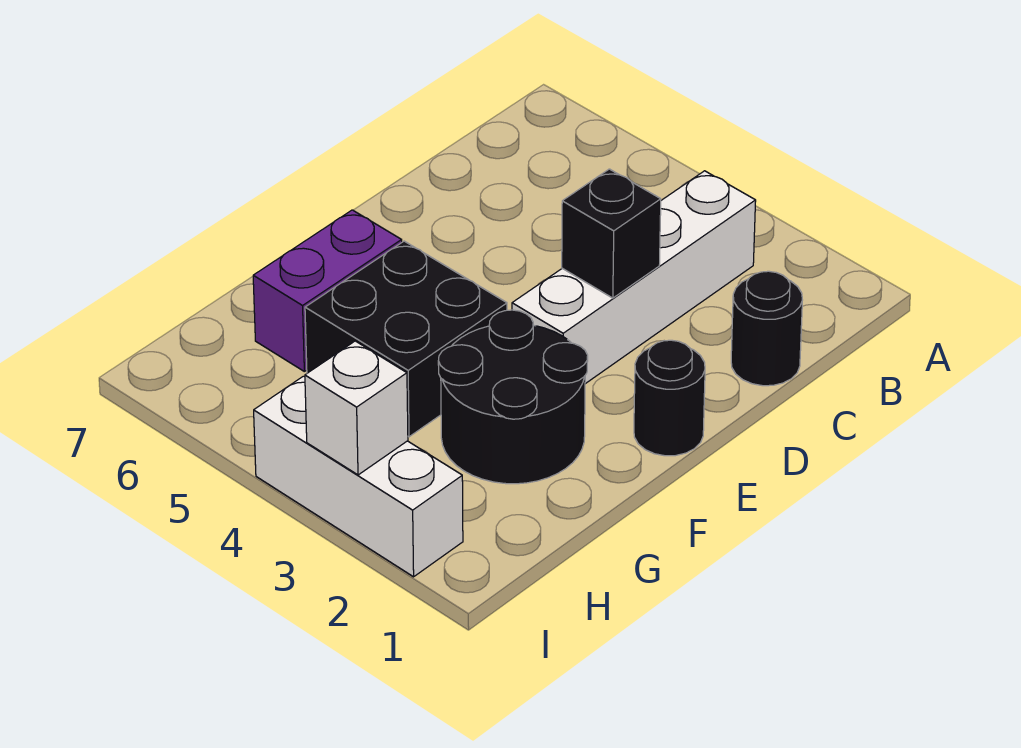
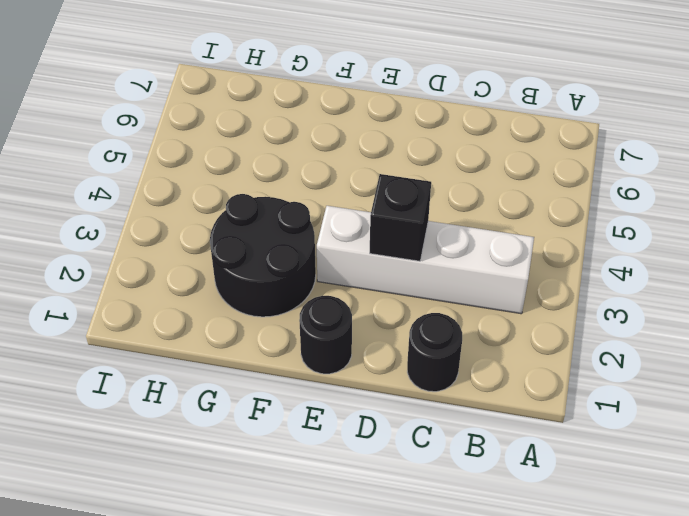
none -> black brick F4:G5 level 1
none -> purple brick F6:G6 level 1

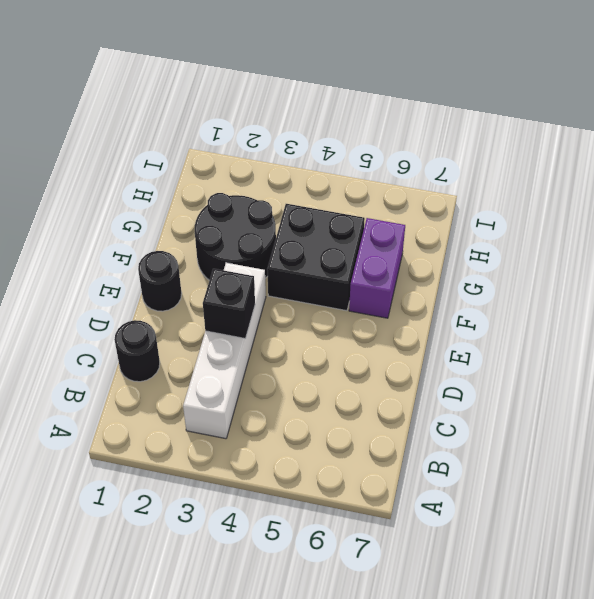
none -> white brick I2:I4 level 1
none -> white brick I3 level 2

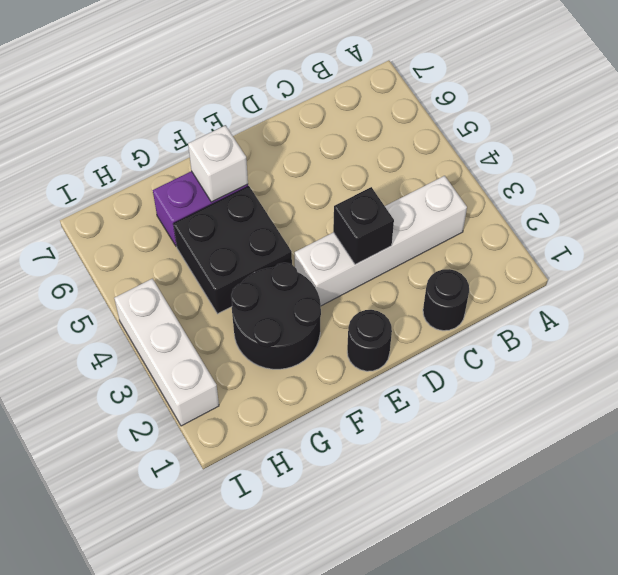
white brick F6 level 2 -> white brick I3 level 2

